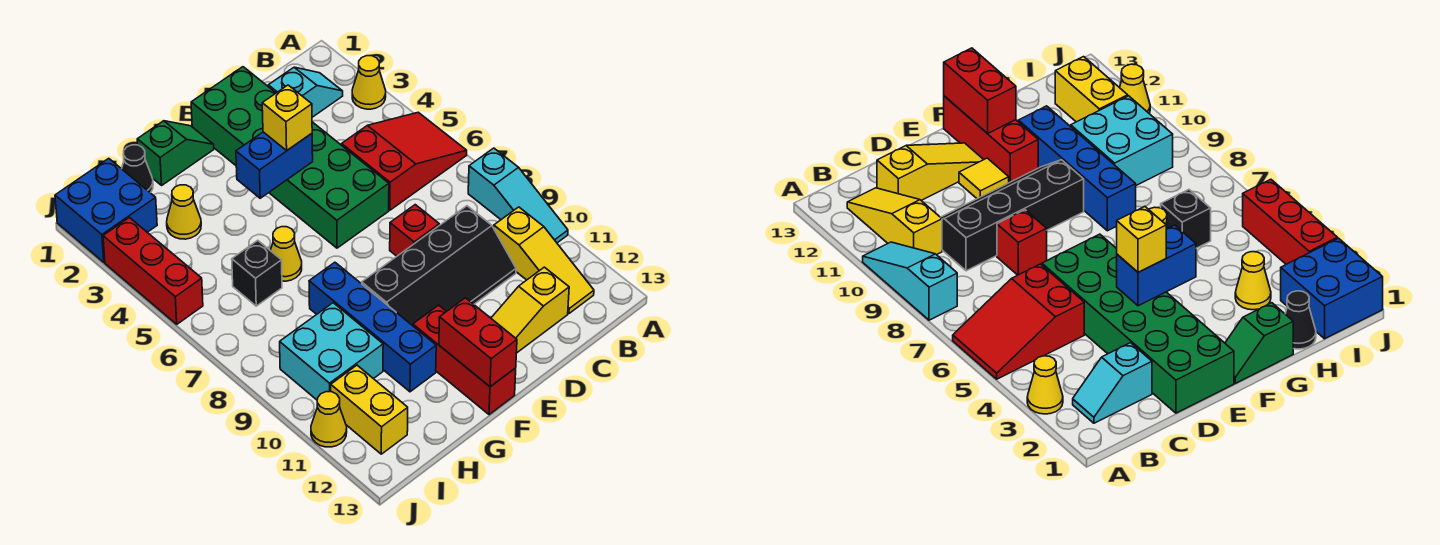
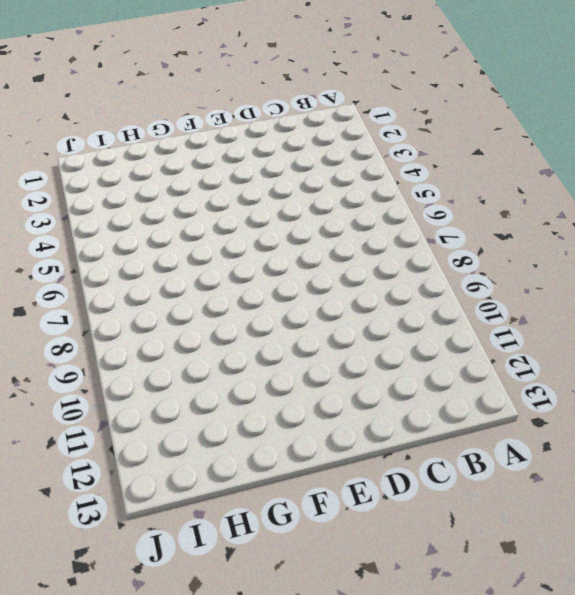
none -> yellow cone A3 level 1
none -> red slope A5:C6 level 1 top C
none -> cyan slope A8:A10 level 1 top 8

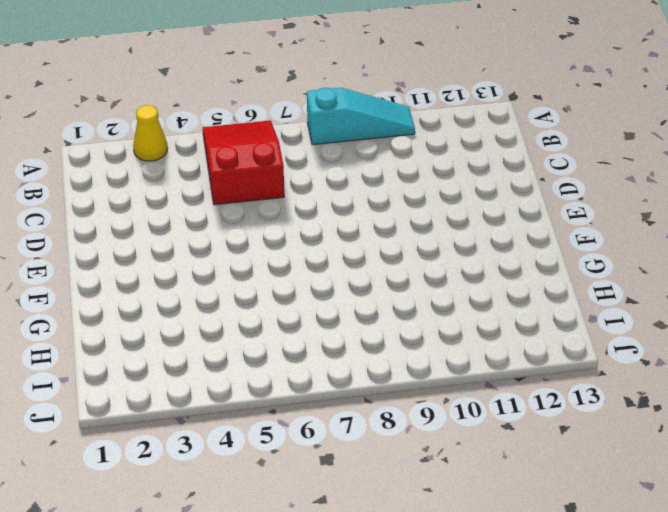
none -> cyan slope B2:C2 level 1 top C
none -> yellow slope B10:B12 level 1 top 10
none -> black slope C9:F10 level 1 top 9

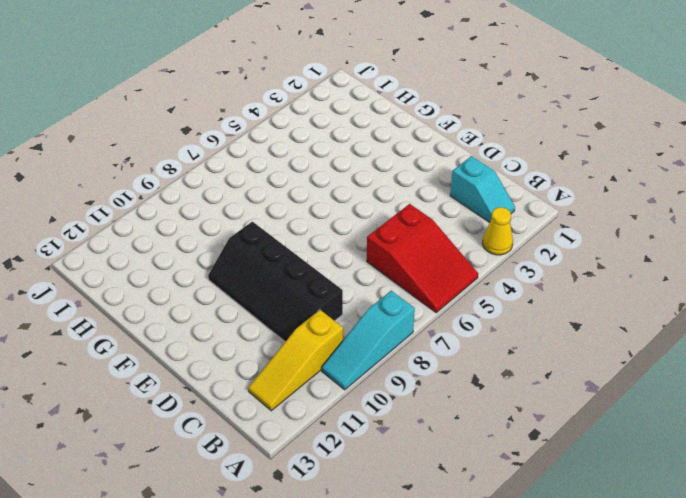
none -> yellow slope C12:E12 level 1 top C
none -> green brick D1:E6 level 1
none -> red brick D8 level 1

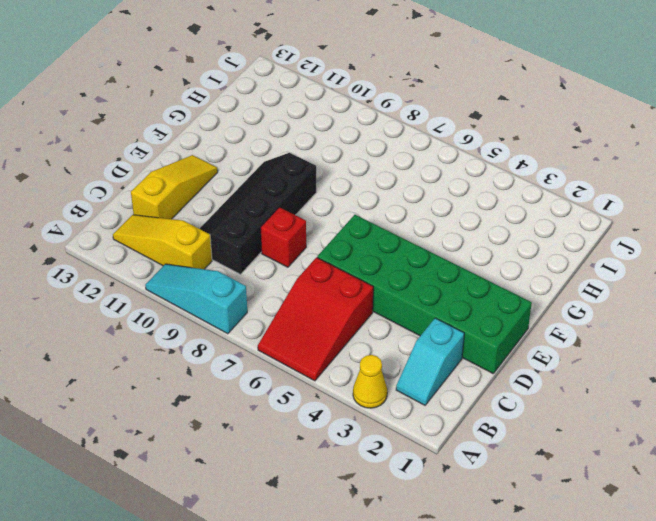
none -> yellow tile E11 level 1
none -> green slope F1:G1 level 1 top G
none -> red brick F11:F13 level 1

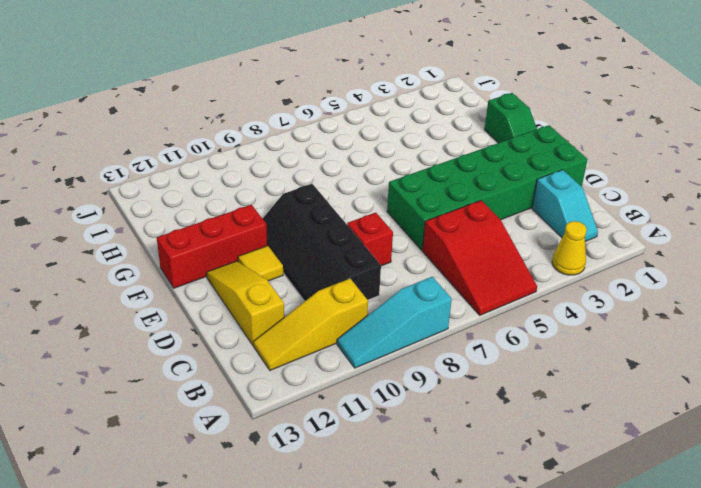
none -> yellow cone G6 level 1
none -> blue brick G8:G11 level 1
none -> black cone H1 level 1

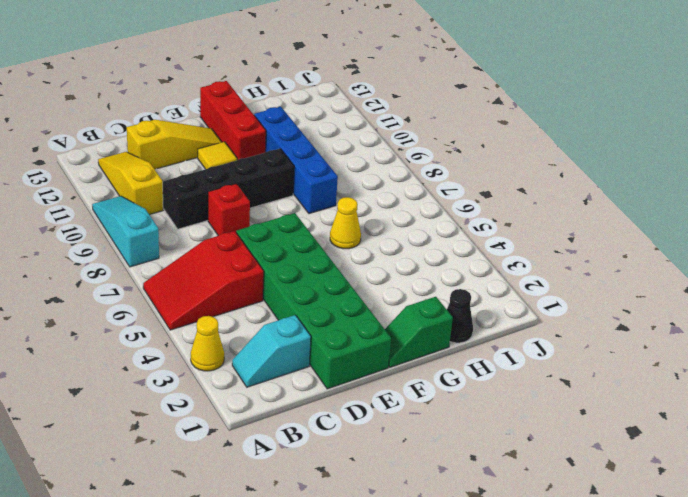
none -> yellow cone H3 level 1
none -> black brick H6 level 1
none -> cyan brick H9:I10 level 1

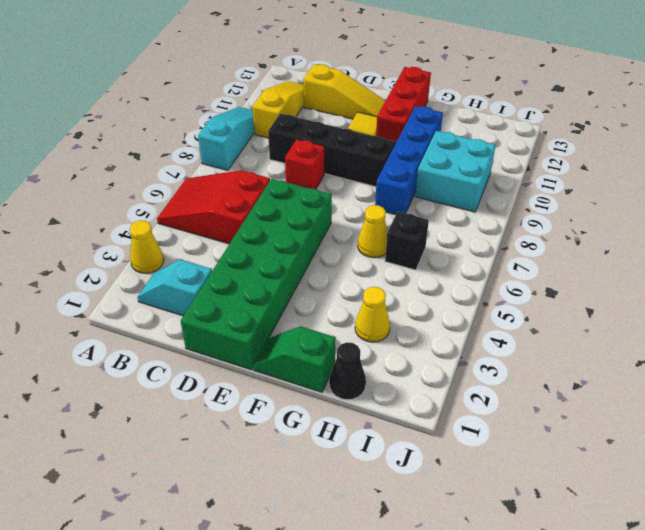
none -> blue brick I1:J2 level 1
none -> yellow brick I11:I12 level 1
none -> red brick J3:J5 level 1

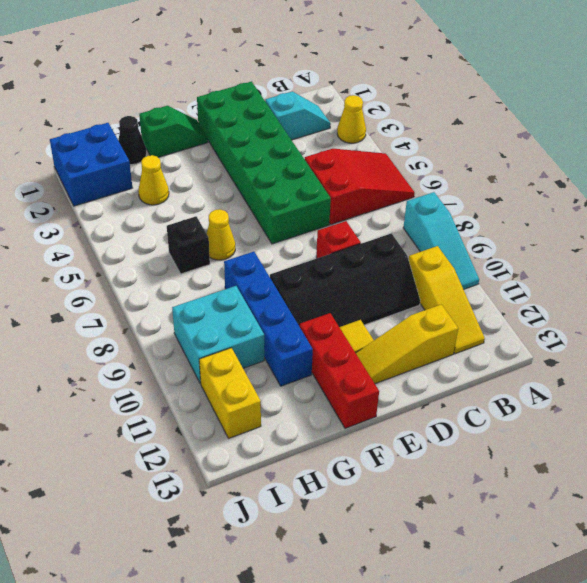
none -> red brick J3:J5 level 1
none -> yellow cone J11 level 1
none -> blue brick E4:F4 level 2

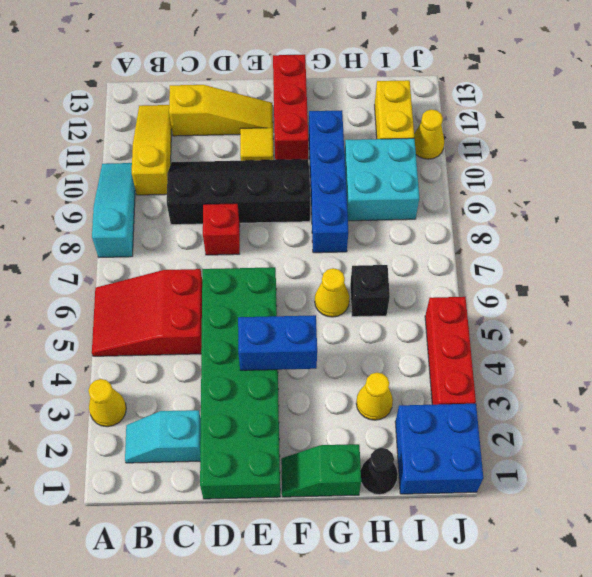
none -> red brick F12:F13 level 2
none -> yellow brick E4 level 3

